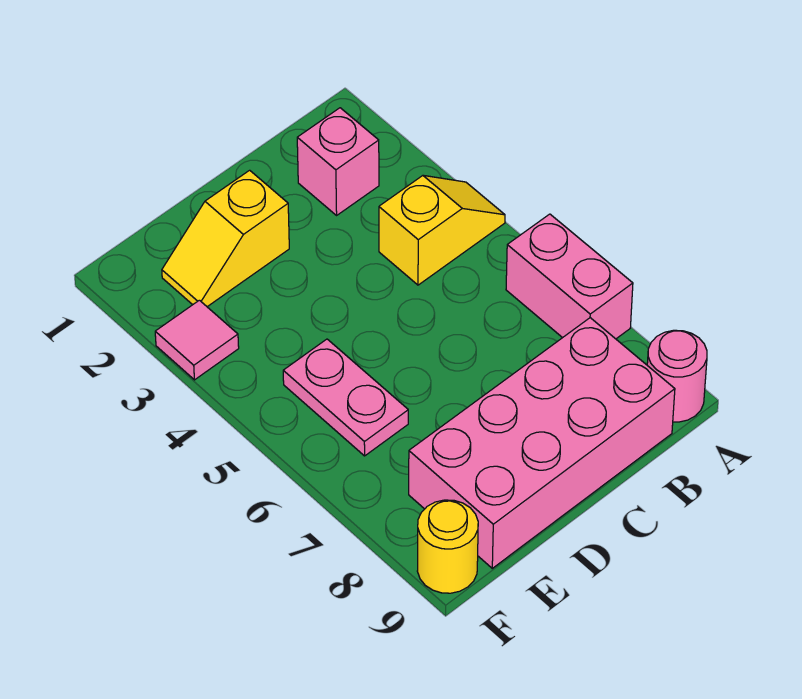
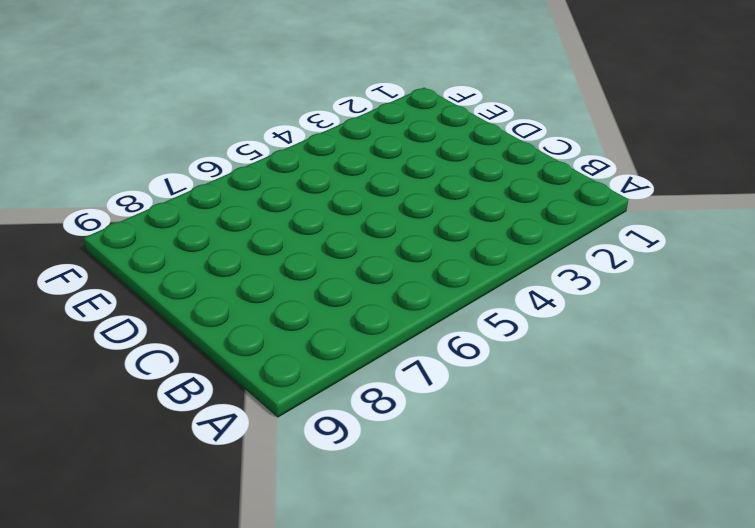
none -> yellow slope A4:B4 level 1 top B
none -> pink brick A6:A7 level 1

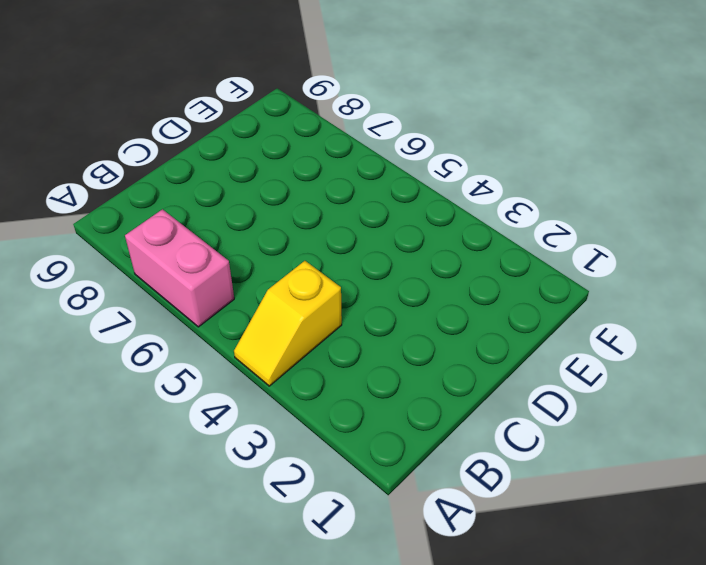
none -> pink round brick A9 level 1
none -> pink brick B2 level 1

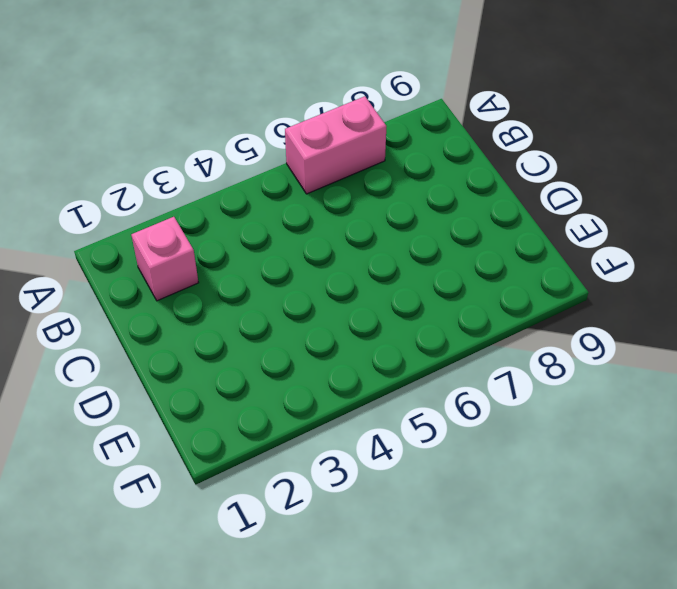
none -> yellow slope A4:B4 level 1 top B
none -> pink round brick A9 level 1

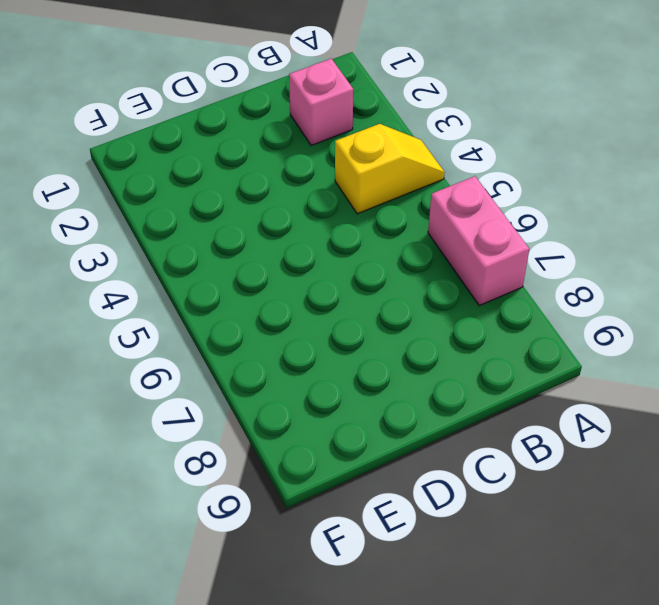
none -> pink round brick A9 level 1
none -> pink brick B8:E9 level 1

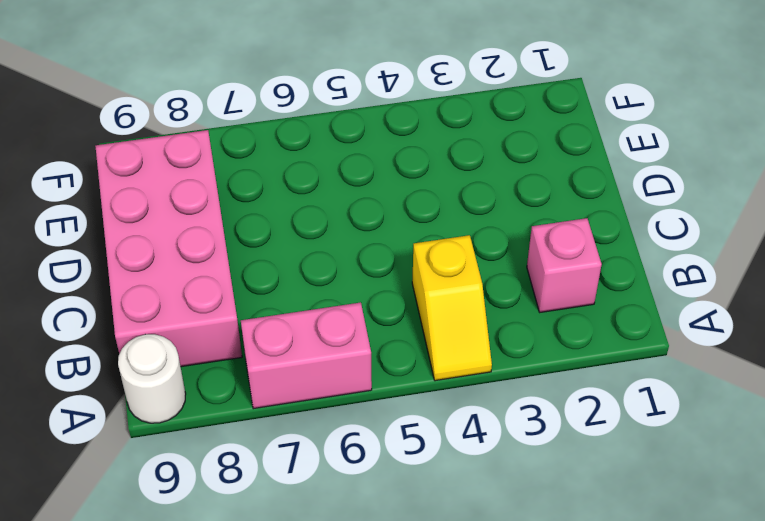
white round brick A9 level 1 -> pink round brick A9 level 1
none -> yellow slope D2:E2 level 1 top D
none -> pink plate E5:E6 level 1

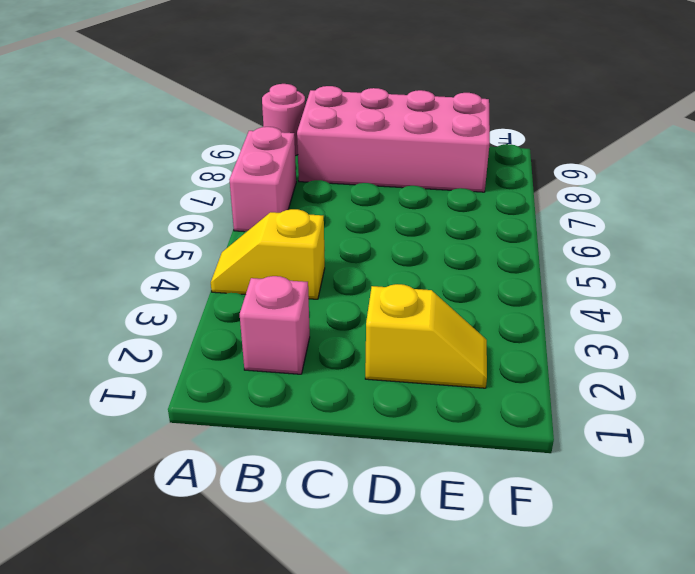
none -> pink plate E5:E6 level 1
none -> pink tile F3 level 1

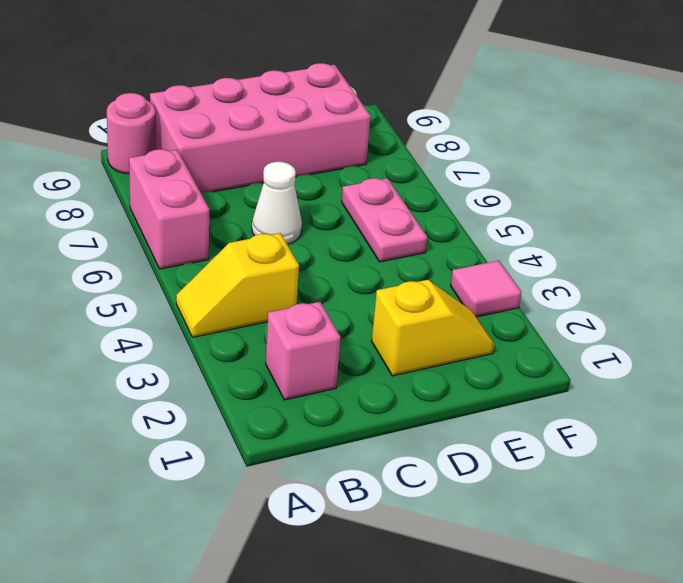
white cone C6 level 1 -> none
none -> yellow round brick F9 level 1

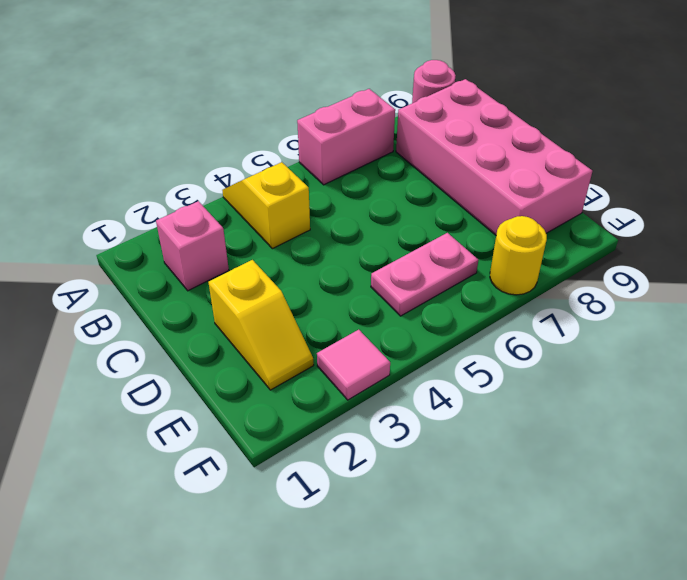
yellow round brick F7 level 1 -> yellow round brick F9 level 1

